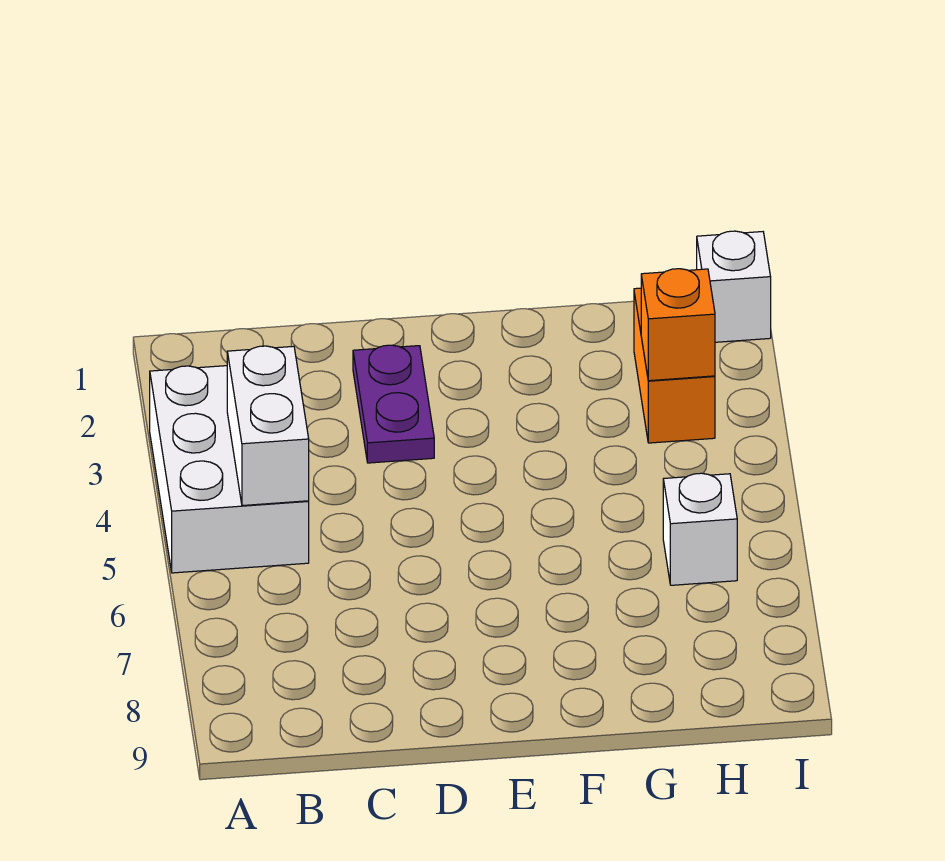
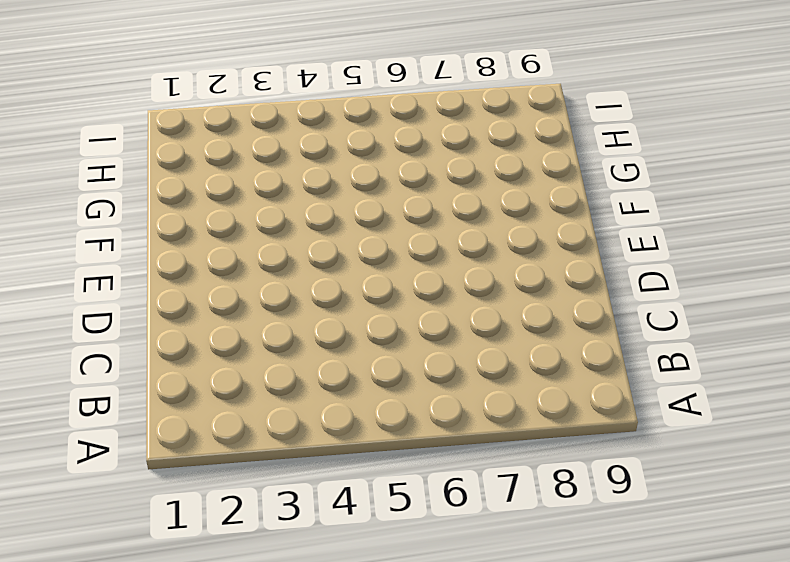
none -> white brick A3:B5 level 1
none -> purple plate D2:D3 level 1

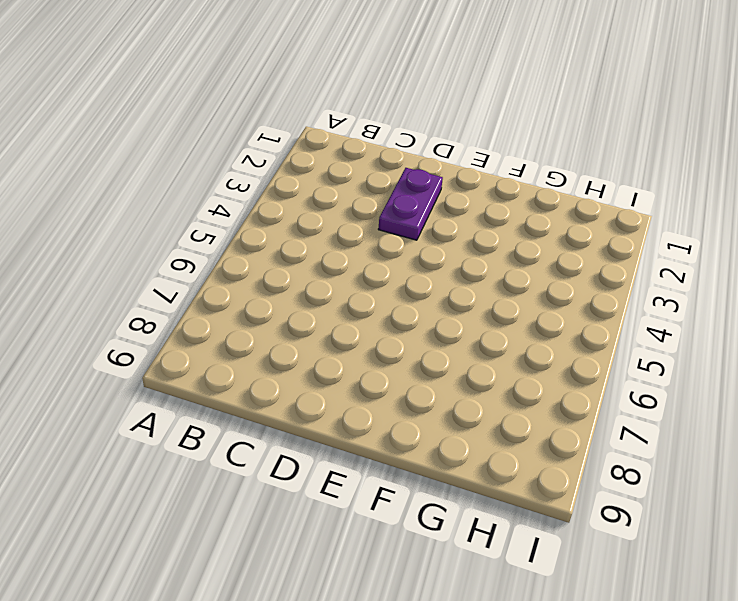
none -> white brick A3:B5 level 1
none -> orange brick H2:H3 level 1

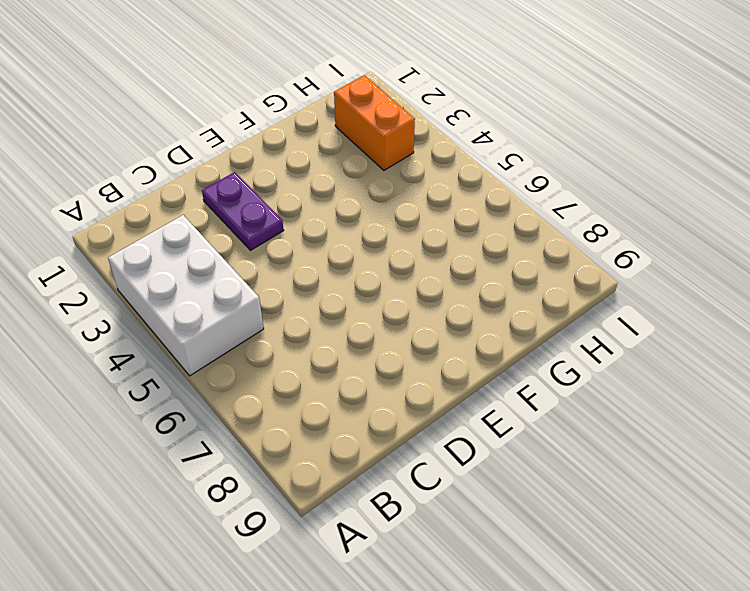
none -> white brick H6 level 1
none -> white brick I1 level 1

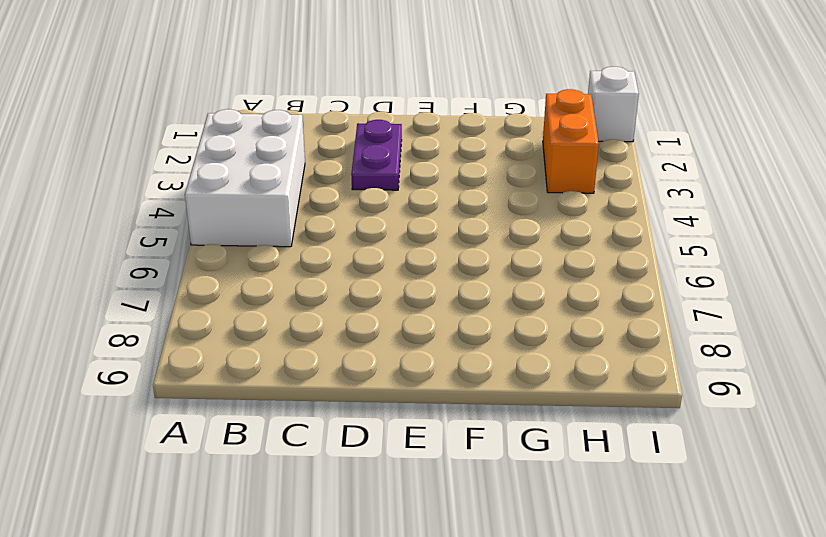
none -> white brick H6 level 1
none -> white brick B4:B5 level 2

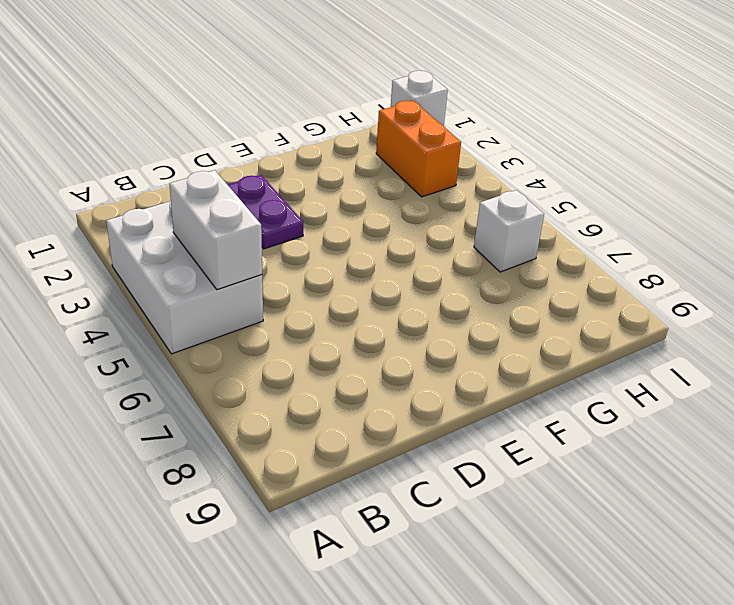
none -> orange brick H3 level 2

